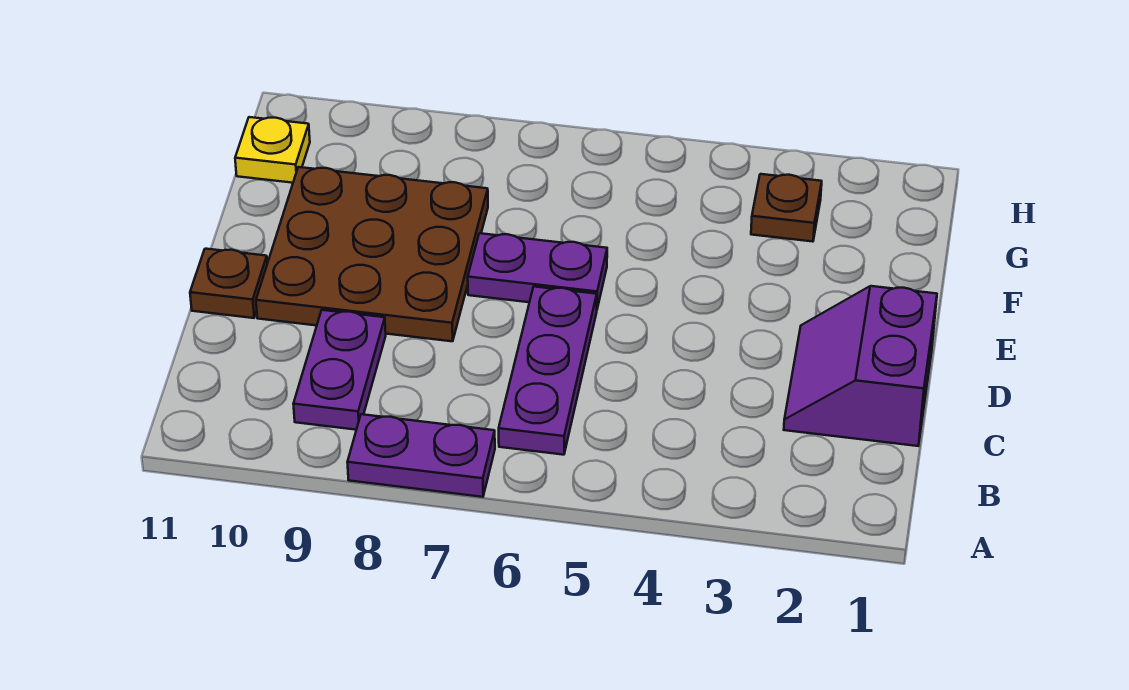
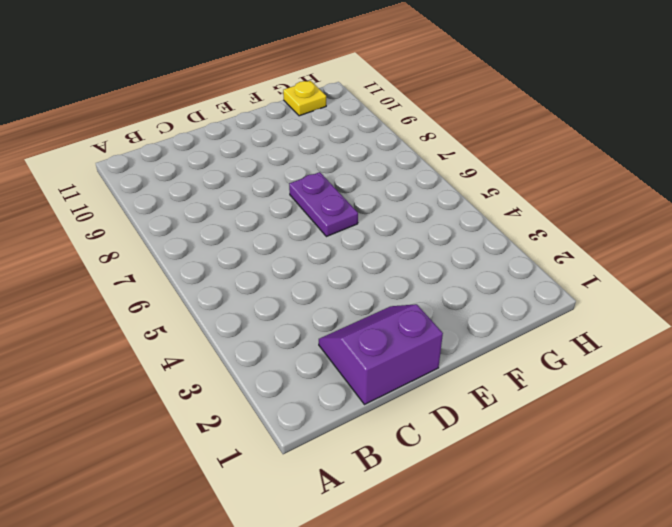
none -> purple plate A7:A8 level 1
none -> purple plate B6:D6 level 1

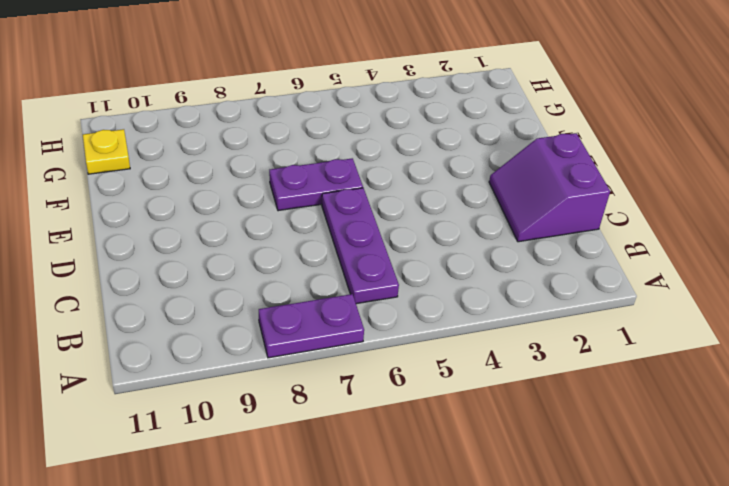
none -> purple plate B9:C9 level 1
none -> brown plate D8:F10 level 1

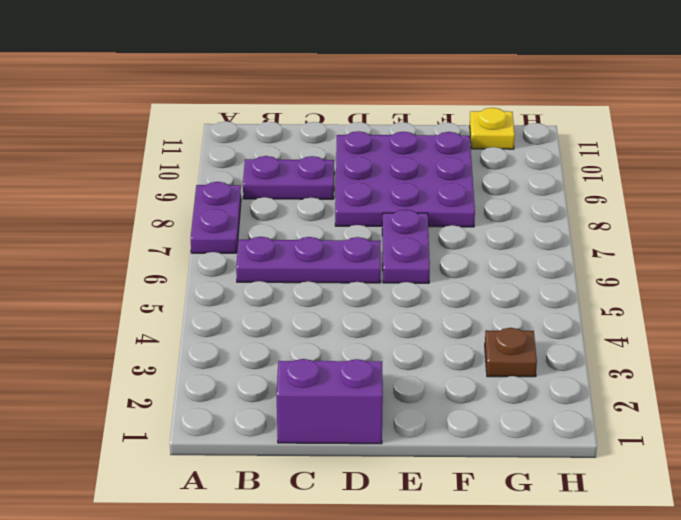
purple plate D8:F10 level 1 -> brown plate D8:F10 level 1
none -> brown plate D11 level 1

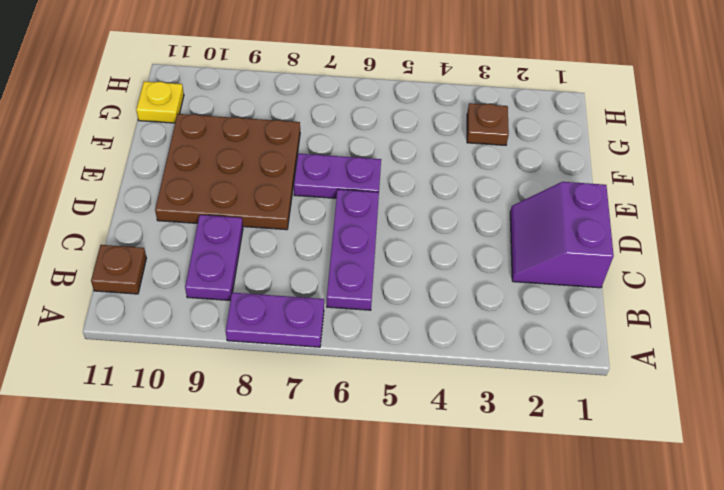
brown plate B11 level 1 -> brown plate D11 level 1

